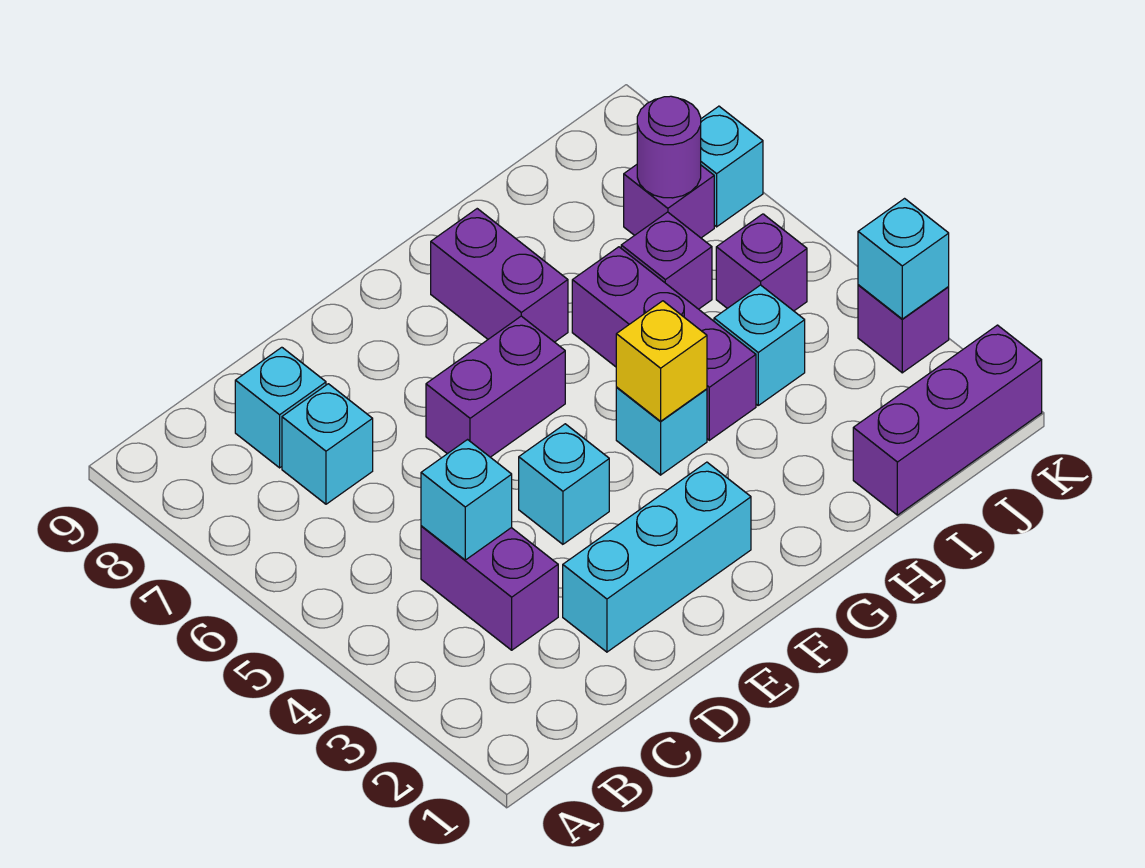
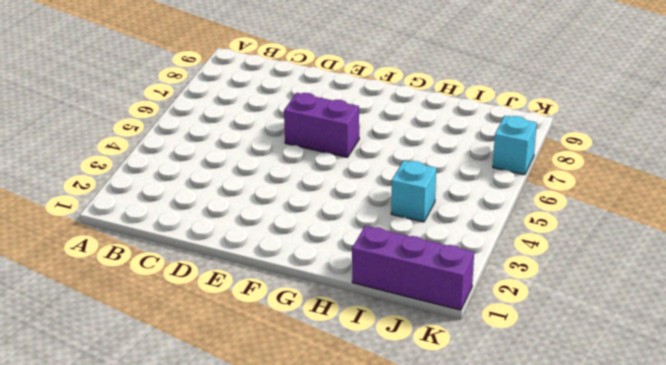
none -> purple brick C3:C4 level 1
none -> cyan brick C7 level 1
none -> cyan brick C8 level 1

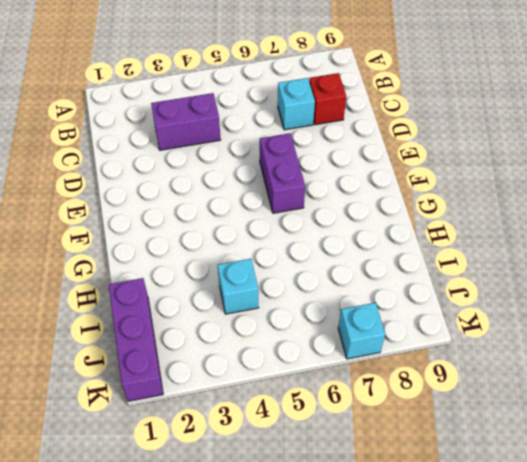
red brick C8 level 1 -> cyan brick C8 level 1
none -> cyan brick D2:F2 level 1
none -> cyan brick E4 level 1
none -> cyan brick G4 level 1

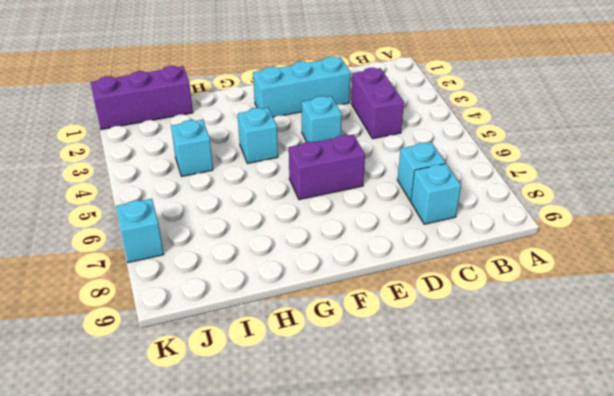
none -> purple brick G7:G8 level 1
none -> purple brick H4:H6 level 1
none -> purple brick I6 level 1

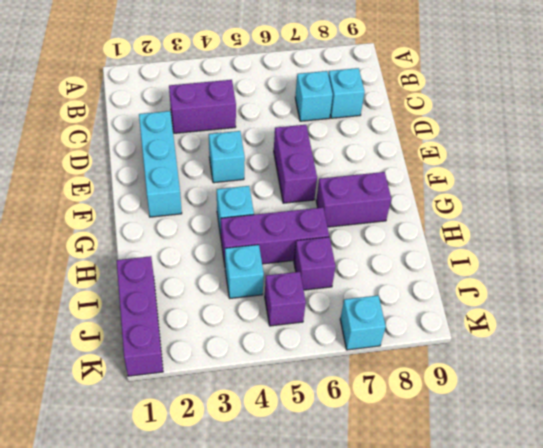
none -> purple brick J7 level 1
none -> purple brick K3 level 1
none -> cyan brick C4 level 2

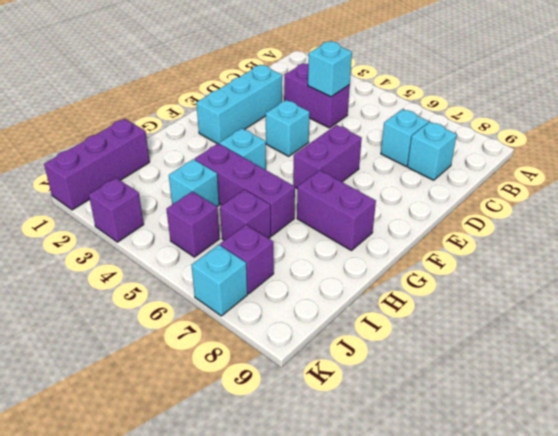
none -> yellow brick G4 level 2
none -> purple round brick J7 level 2
none -> cyan brick K3 level 2

